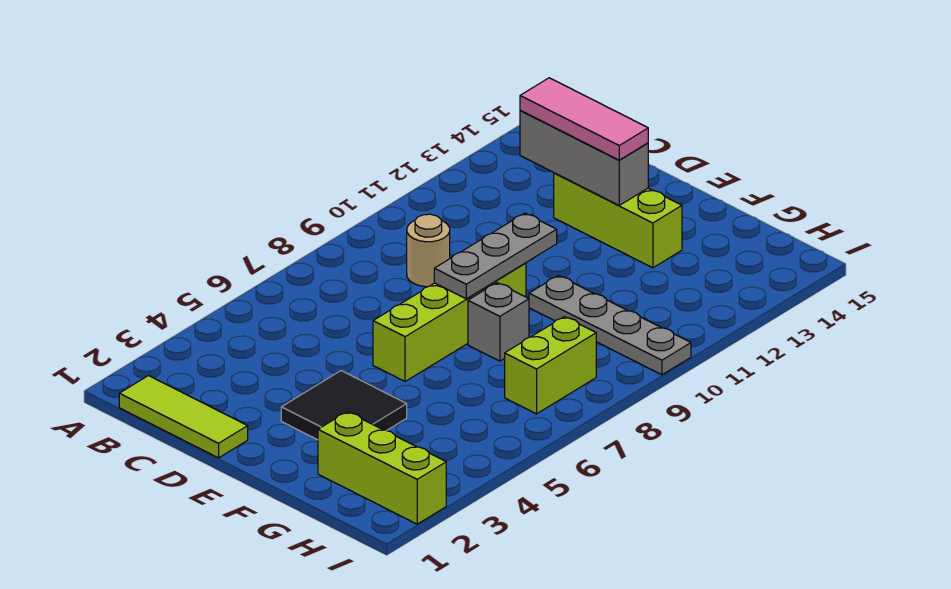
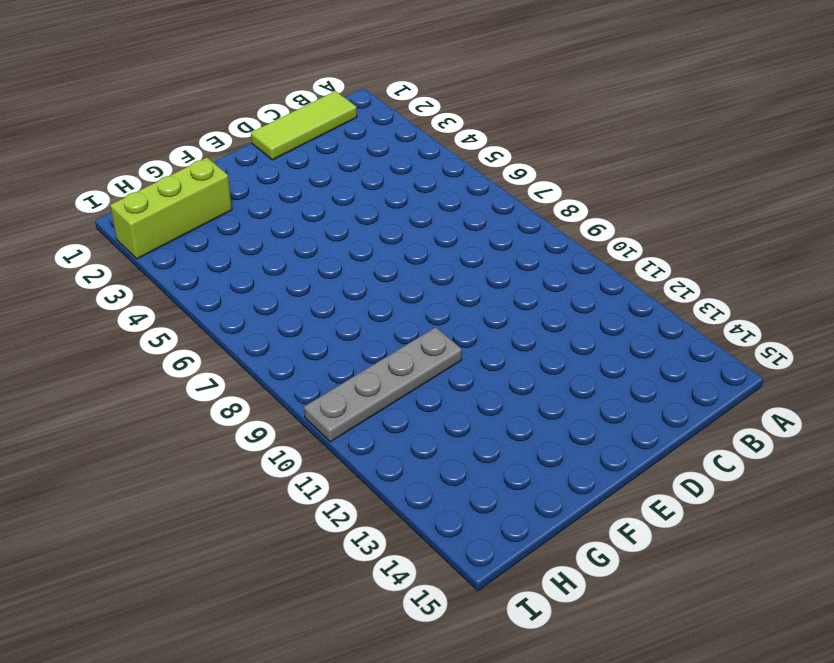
none -> tan round brick C9 level 1
none -> lime brick D13:F13 level 1
none -> black tile E3:F4 level 1

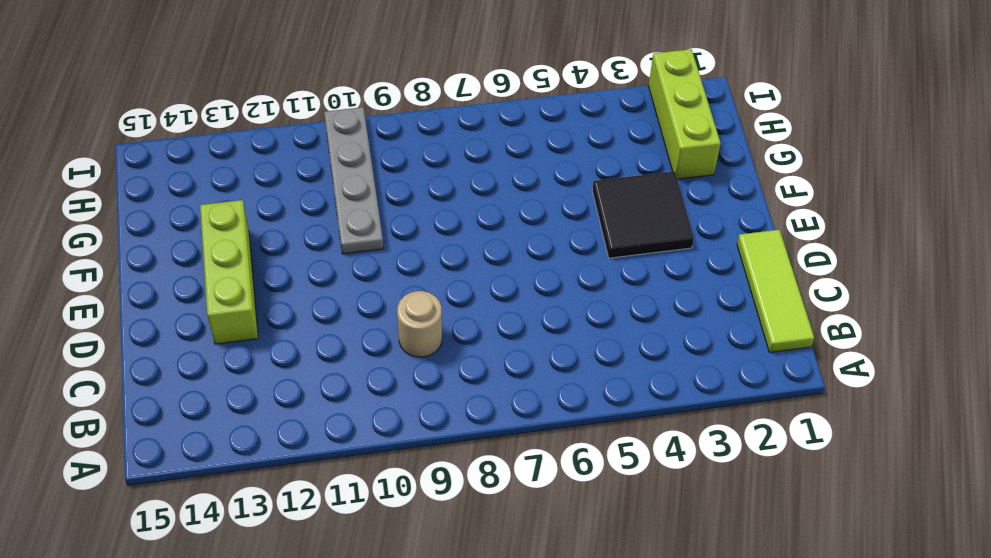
none -> lime brick E6:E9 level 1
none -> grey brick F8 level 1
none -> lime brick H7:H8 level 1

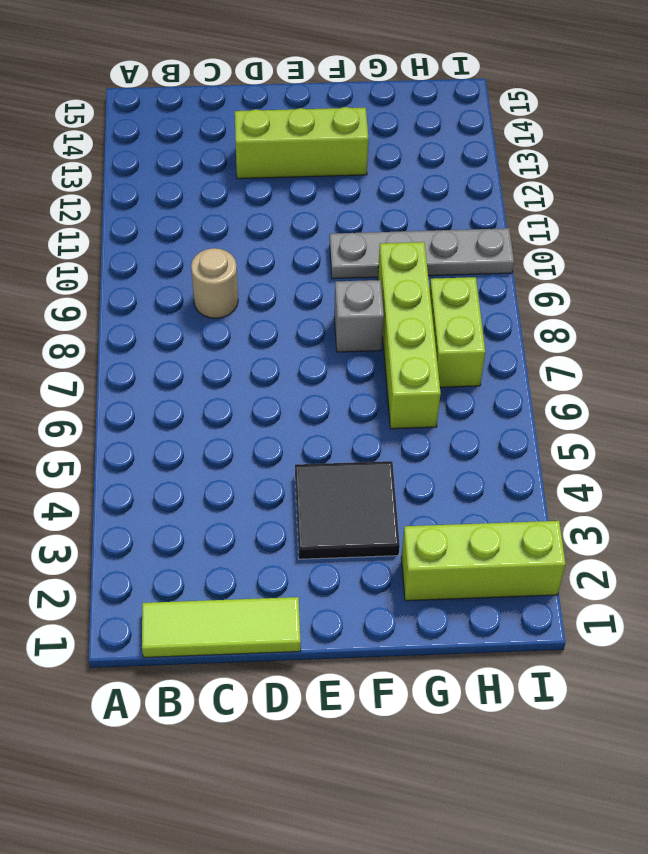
lime brick G6:G9 level 1 -> lime brick E6:E9 level 1
none -> grey brick C13:E13 level 2
none -> grey plate E8:E10 level 2
none -> pink tile C13:E13 level 3

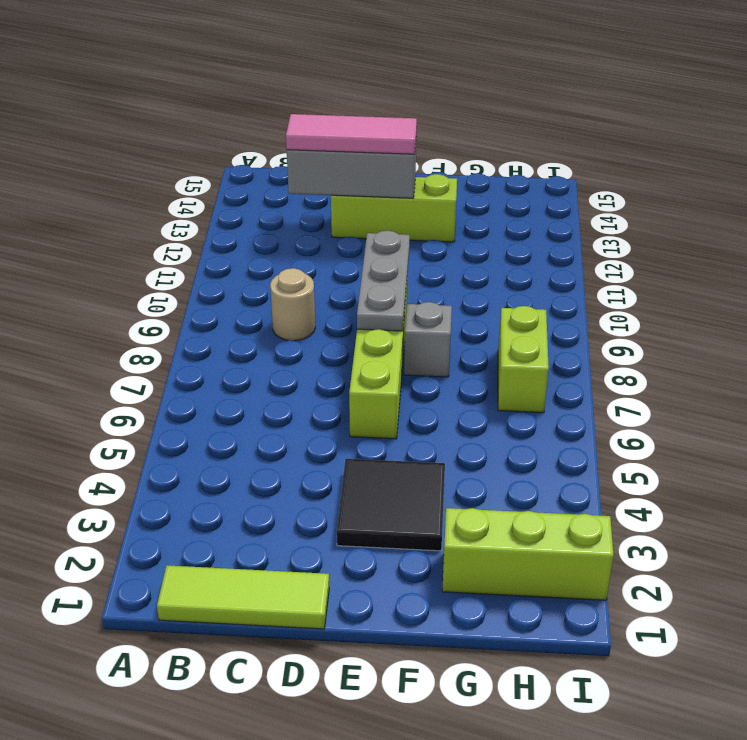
none -> grey plate F10:I10 level 1

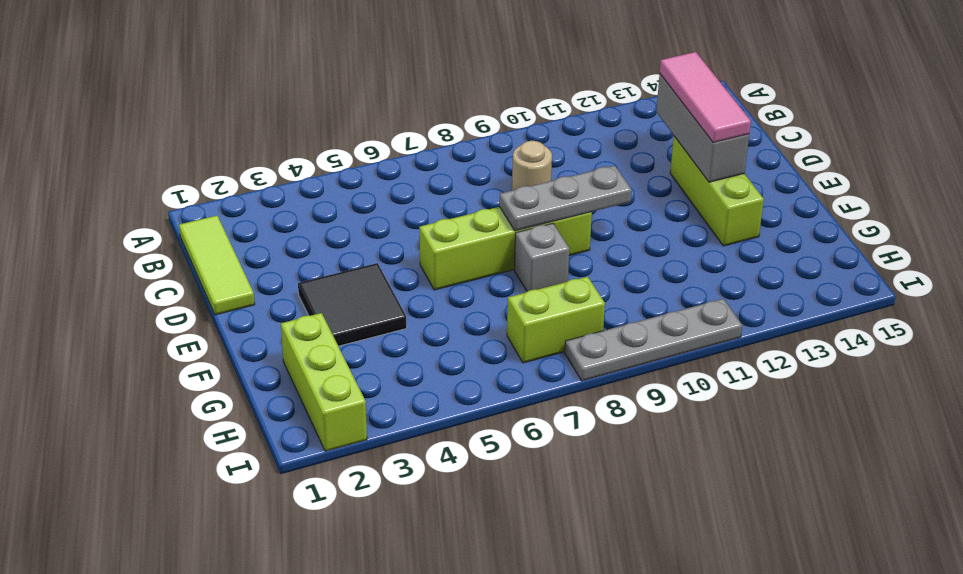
grey plate I8:I11 level 1 -> grey plate F10:I10 level 1

